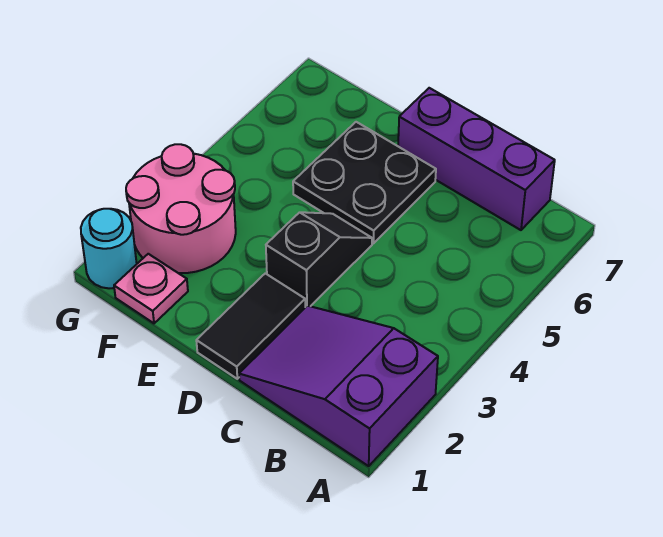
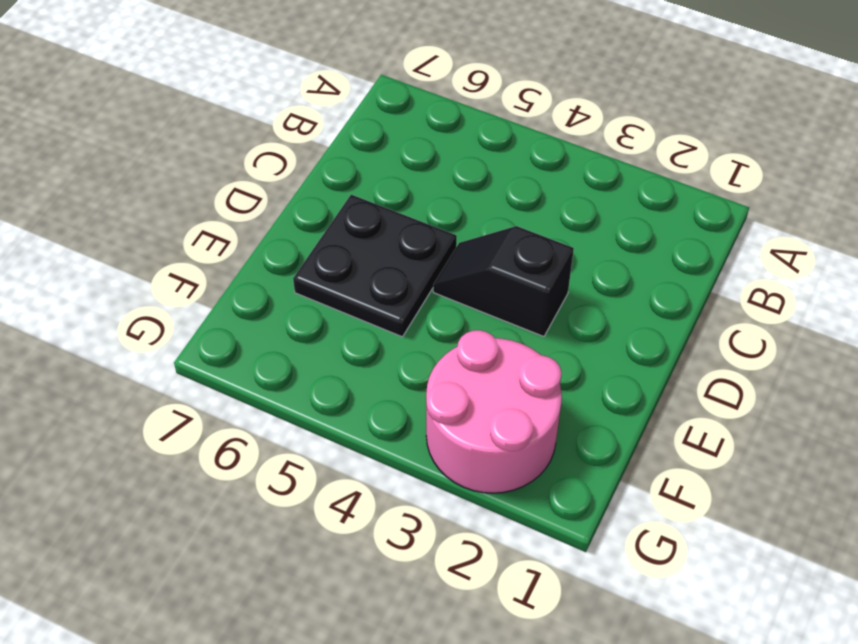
none -> purple slope A1:C2 level 1 top A
none -> purple brick B7:D7 level 1

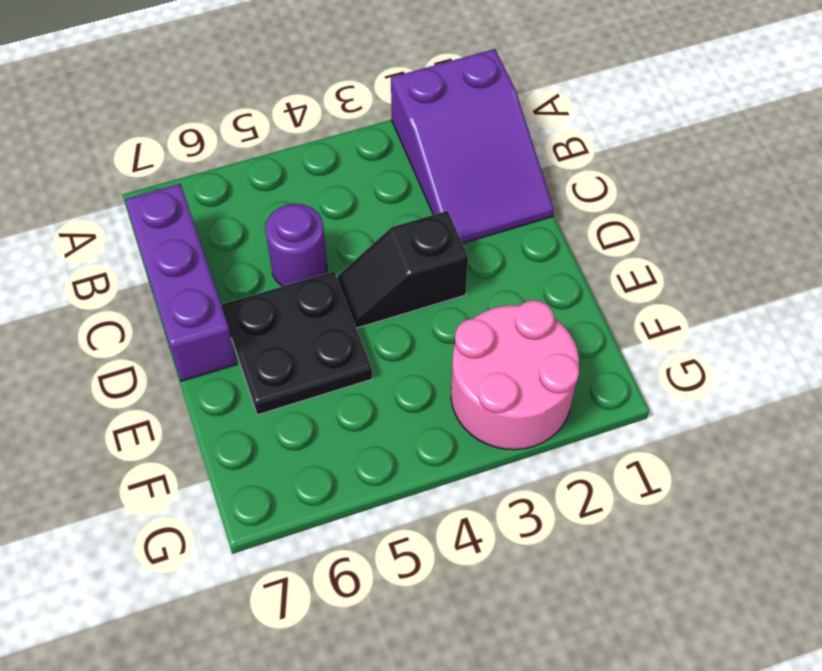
purple round brick C5 level 1 -> none
none -> black tile D1:D2 level 1
none -> pink plate F1 level 1

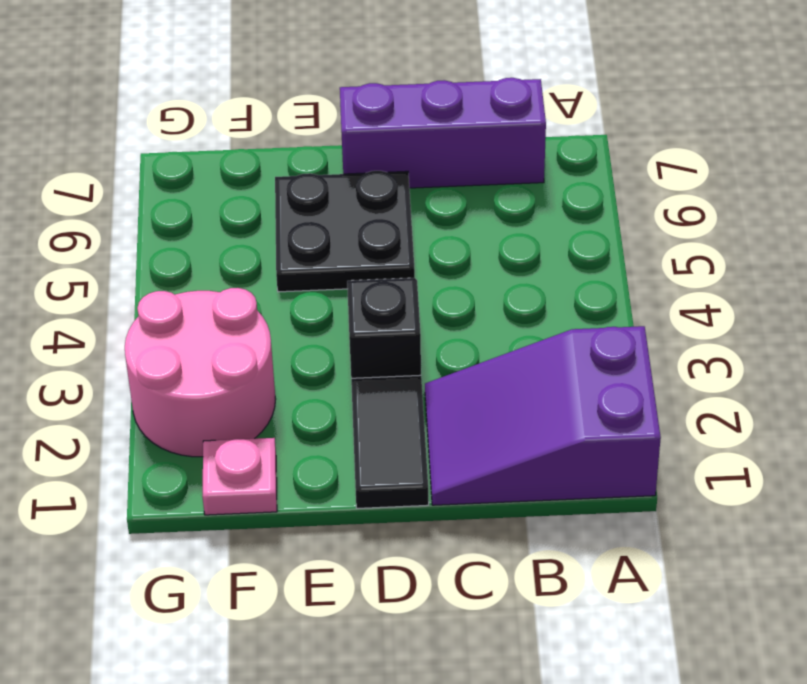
none -> cyan round brick G1 level 1

